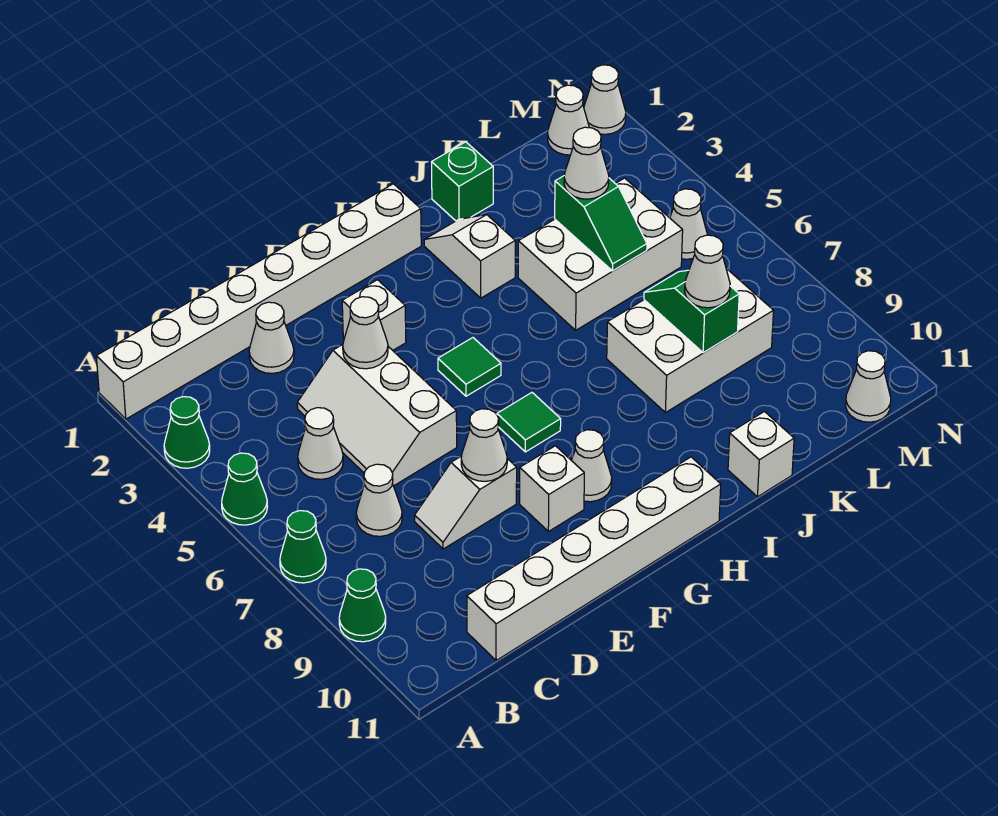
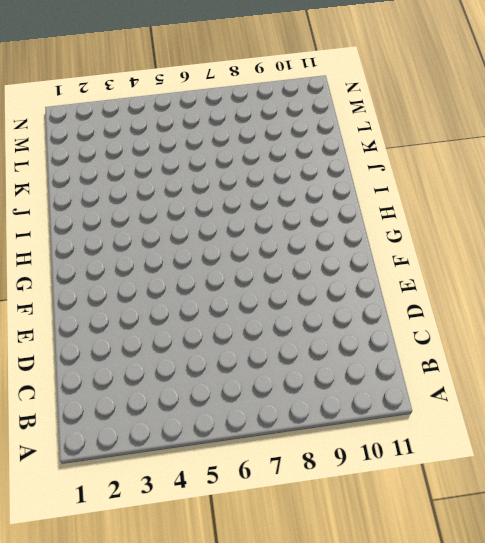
none -> white brick A1:H1 level 1
none -> green cone A3 level 1
none -> green cone A5 level 1
none -> green cone A7 level 1

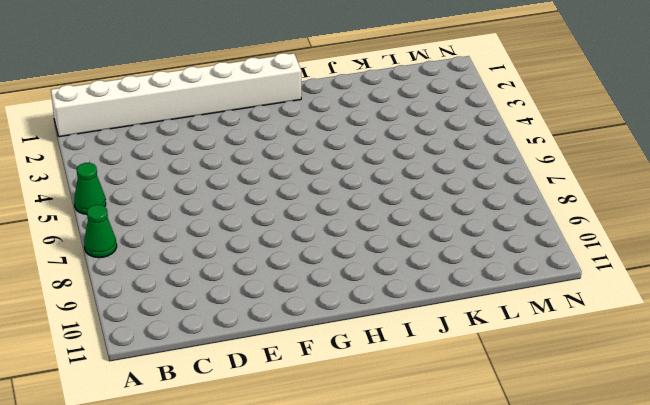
none -> green cone A3 level 1
none -> green cone A9 level 1
none -> white cone C5 level 1
none -> white cone C7 level 1

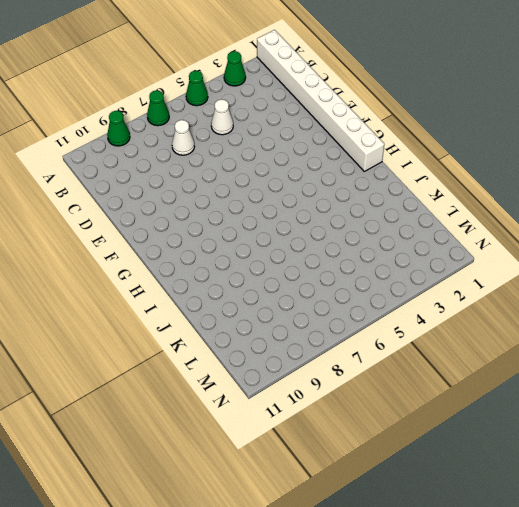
none -> white brick C11:H11 level 1
none -> white cone D2 level 1
none -> white slope D4:E6 level 1 top E
none -> white slope D8:E8 level 1 top E

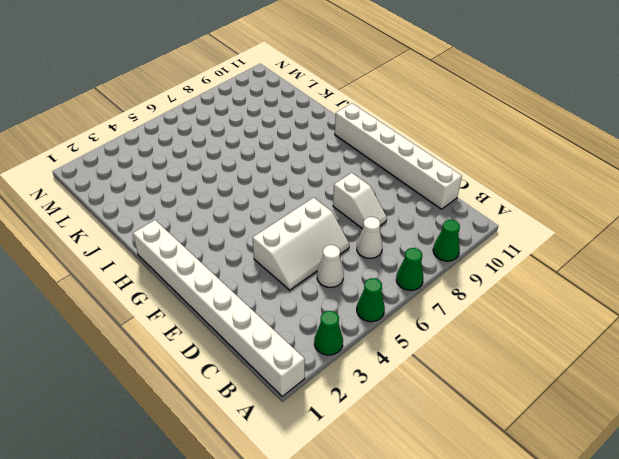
none -> white cone D2 level 1
none -> white brick F3 level 1
none -> white brick F9 level 1
none -> green tile G5 level 1

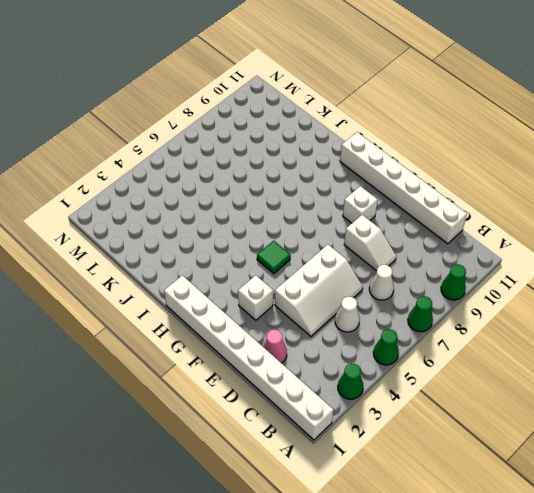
pink cone D2 level 1 -> white cone D2 level 1
none -> green tile G7 level 1
none -> white cone G9 level 1
none -> white slope I2:I3 level 1 top 3
none -> green brick J1 level 1

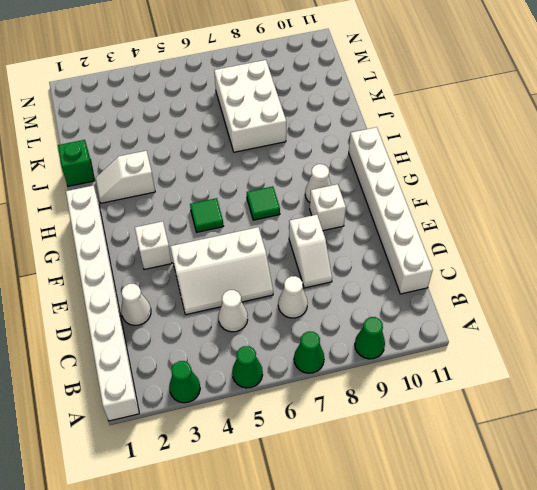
none -> white brick J4:L5 level 1
none -> white brick J11 level 1
none -> white cone M1 level 1
none -> white cone M5 level 1

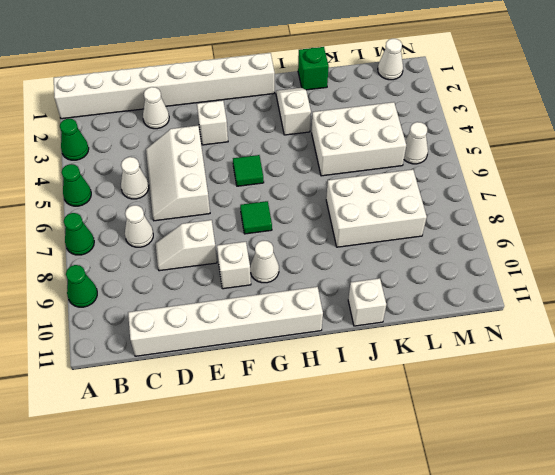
none -> white cone M11 level 1
none -> white cone N1 level 1
none -> white cone E4 level 2
none -> white cone E8 level 2

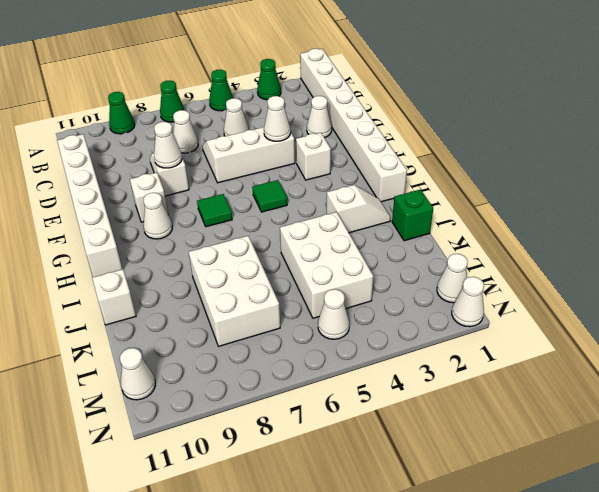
none -> green slope K4:K5 level 2 top 4
none -> green slope K7:K8 level 2 top 8
none -> white cone K4 level 3
none -> white cone K8 level 3

